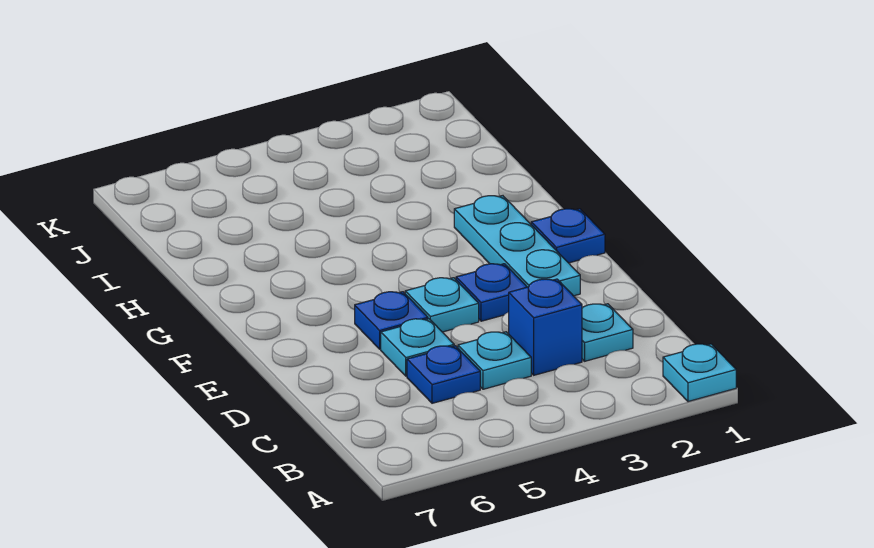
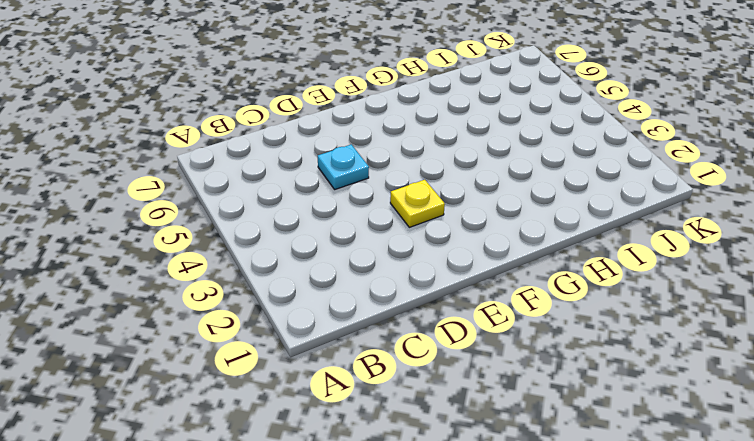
yellow plate E3 level 1 -> blue plate E3 level 1
none -> cyan plate A1 level 1
none -> cyan plate C2 level 1

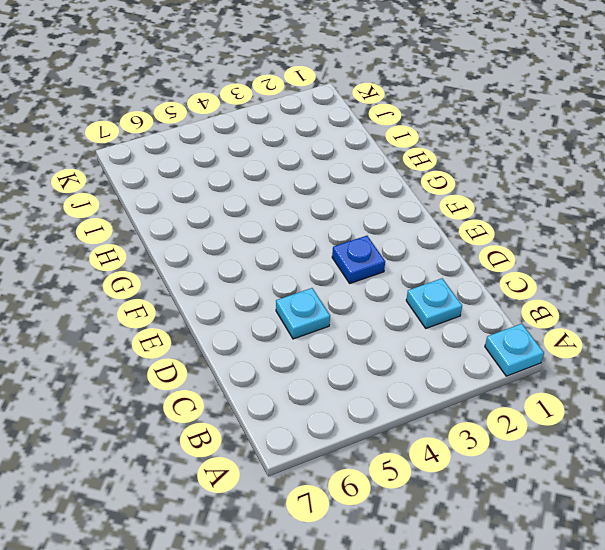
none -> blue brick C3 level 1
none -> cyan plate C4 level 1

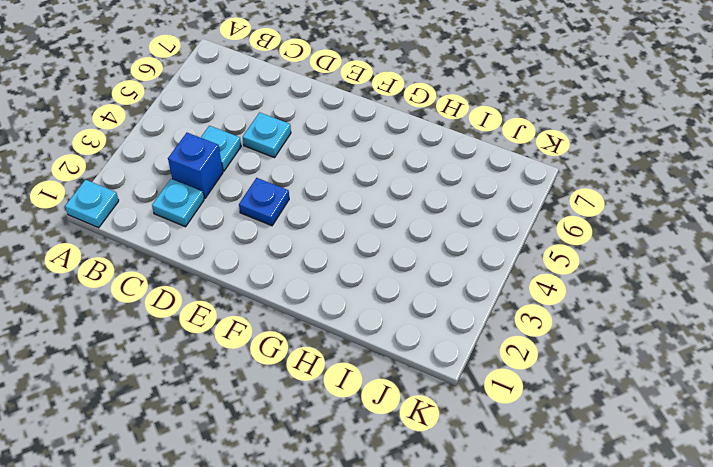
none -> blue plate C5 level 1
none -> cyan plate E2:G2 level 1

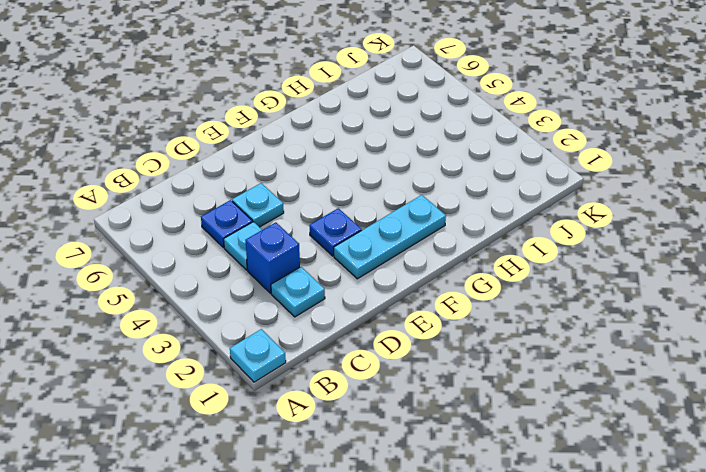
none -> cyan plate E4 level 1
none -> blue plate E5 level 1

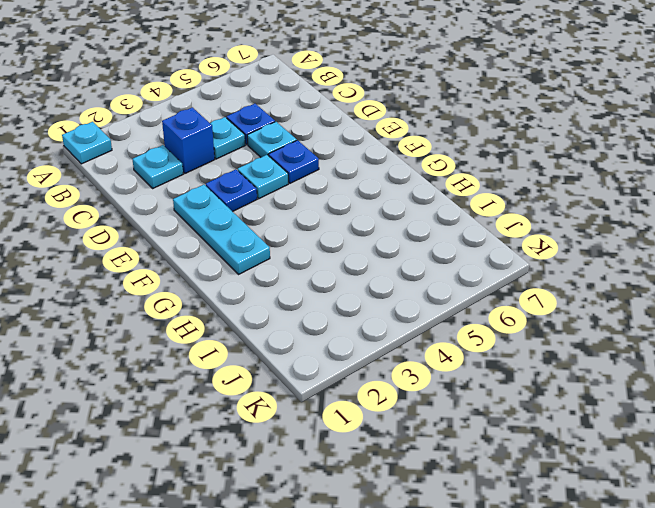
none -> blue plate F1 level 1

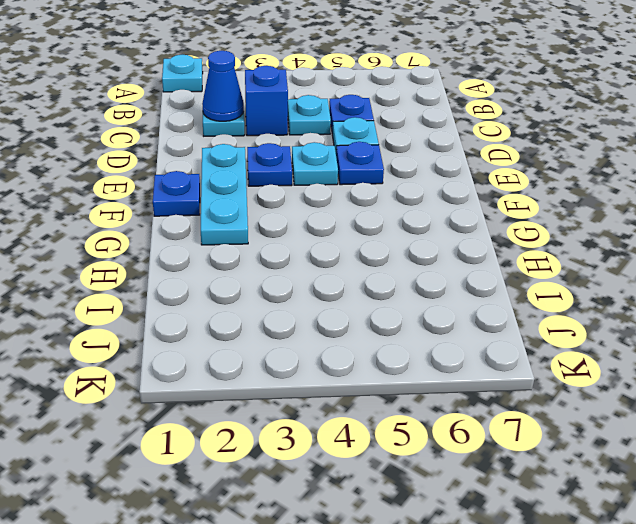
blue cone C2 level 2 -> none

